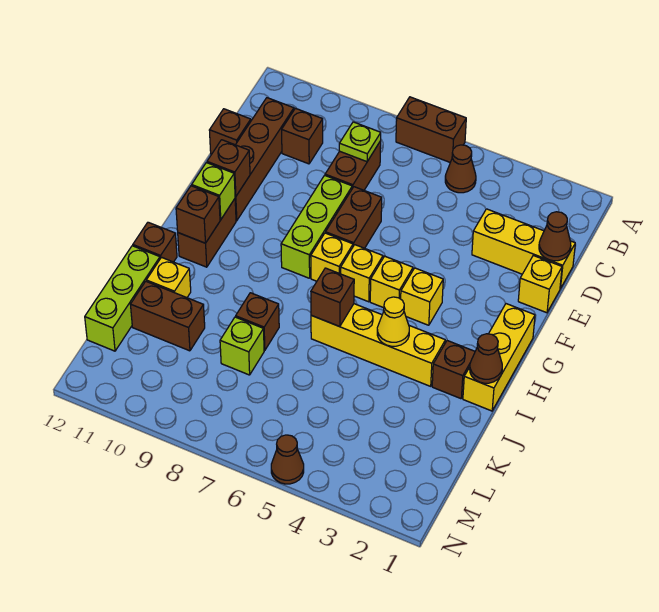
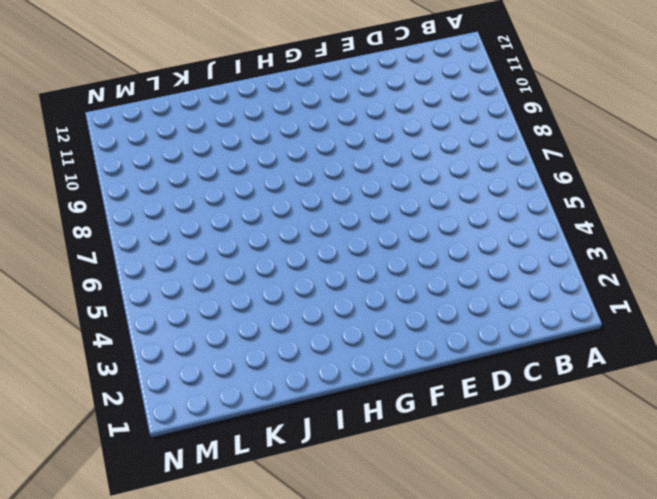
none -> brown brick A6:A7 level 1
none -> brown cone B5 level 1
none -> brown brick C8:D8 level 1
none -> brown brick C10 level 1

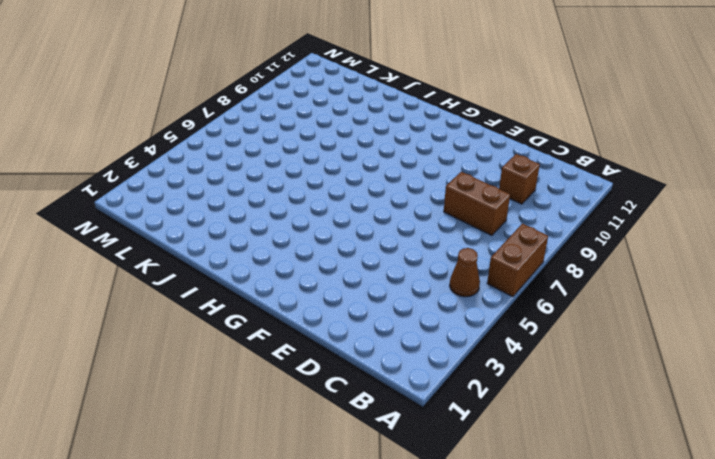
none -> brown brick C11:F11 level 1
none -> yellow brick D1:D3 level 1
none -> brown brick D12 level 1
none -> yellow brick E1 level 1

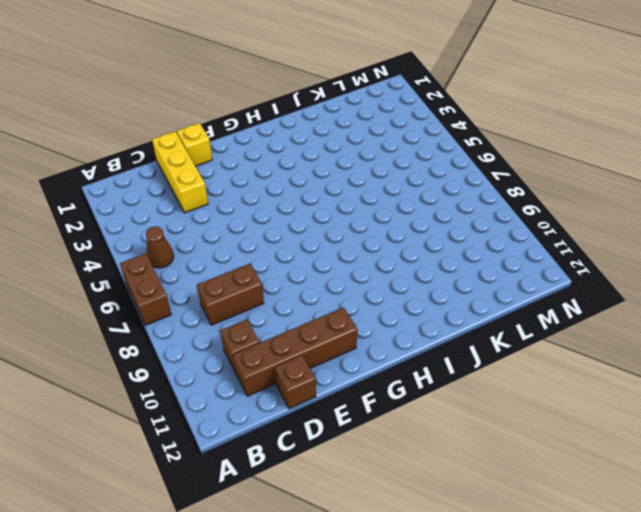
none -> brown brick E7:F7 level 1
none -> lime brick E8:G8 level 1
none -> yellow brick G1:I1 level 1
none -> yellow brick G4 level 1

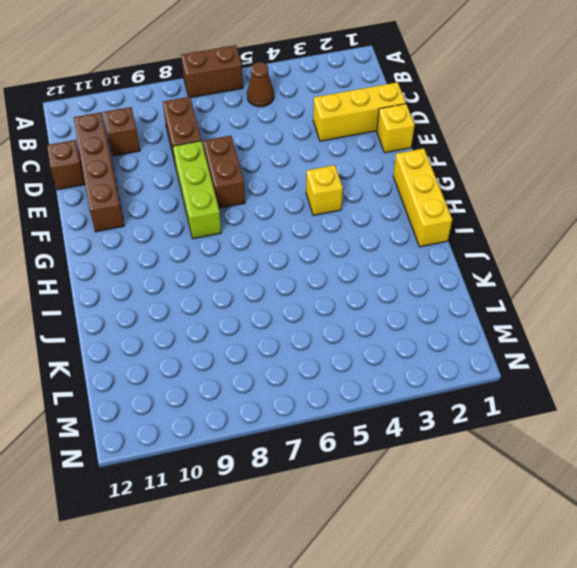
none -> yellow brick G5 level 1
none -> yellow brick G6 level 1
none -> yellow brick G7 level 1
none -> brown brick G11:H11 level 1

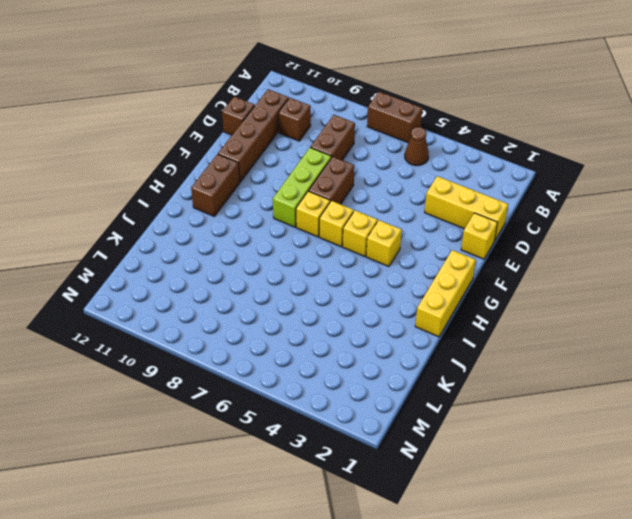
none -> brown brick I2 level 1
none -> yellow brick I3:I6 level 1
none -> brown brick I12 level 1
none -> brown brick J8 level 1

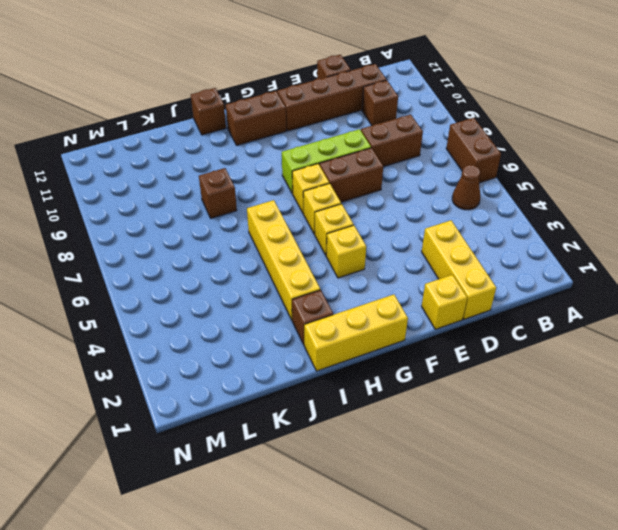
none -> yellow brick J11 level 1
none -> lime brick J12:L12 level 1
none -> lime brick K8 level 1
none -> brown brick K10:K11 level 1

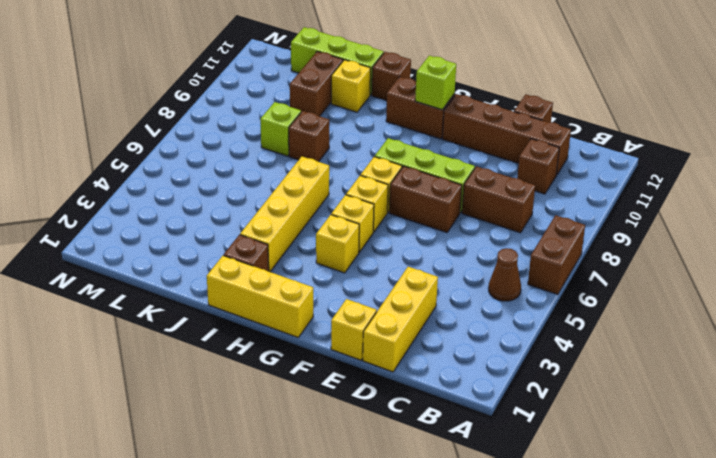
none -> brown cone N5 level 1
none -> lime plate C8 level 2
none -> brown cone D1 level 2
none -> brown brick F11 level 2

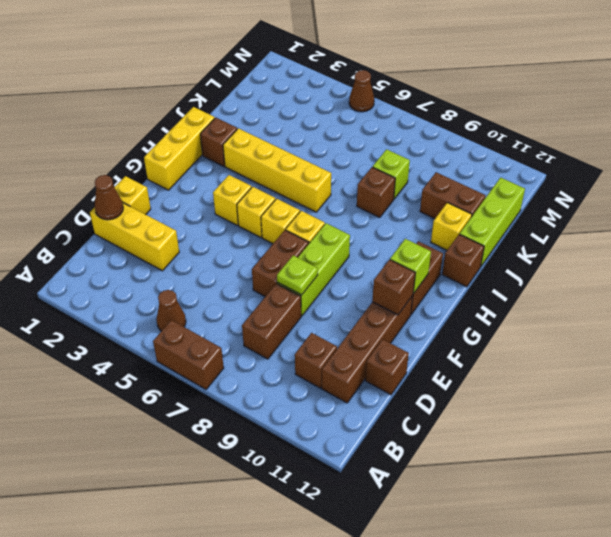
lime plate E8 level 2 -> lime plate C8 level 2
none -> brown brick H11 level 2
none -> brown cone I1 level 2
none -> yellow cone I4 level 2
none -> brown brick I6 level 2

